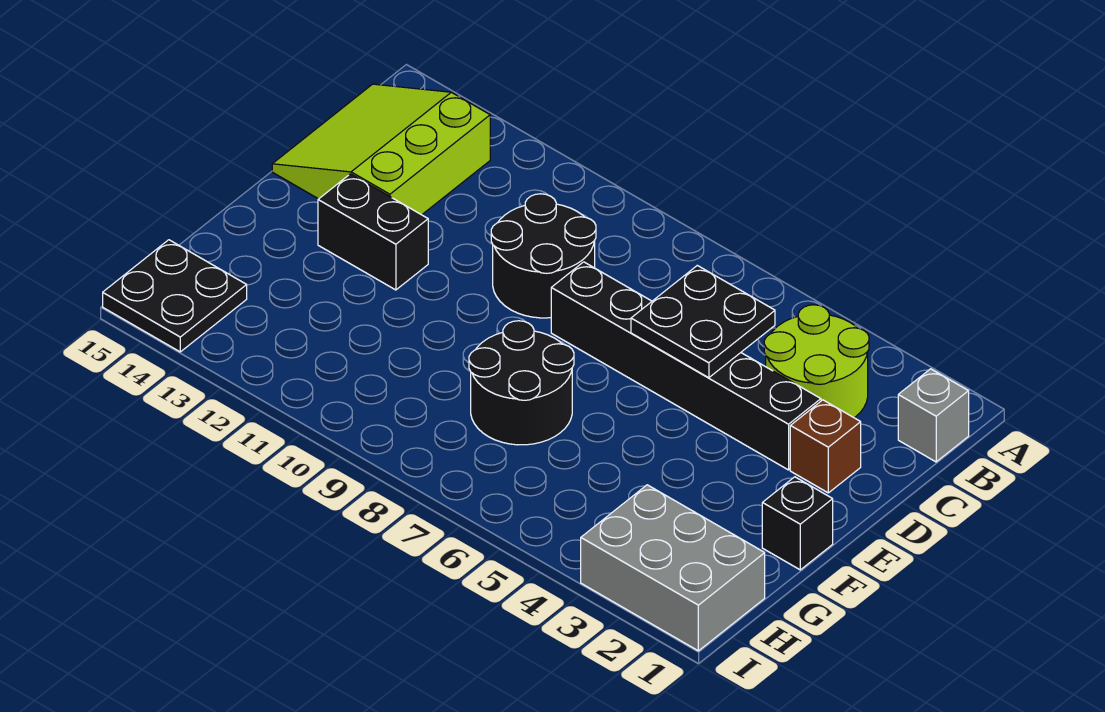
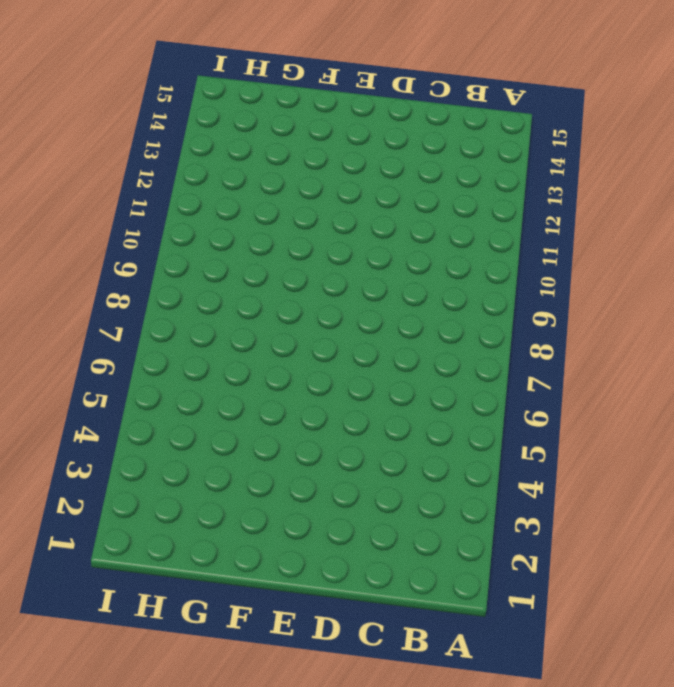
none -> grey brick B1 level 1
none -> lime round brick B3:C4 level 1
none -> lime slope B13:D15 level 1 top 13

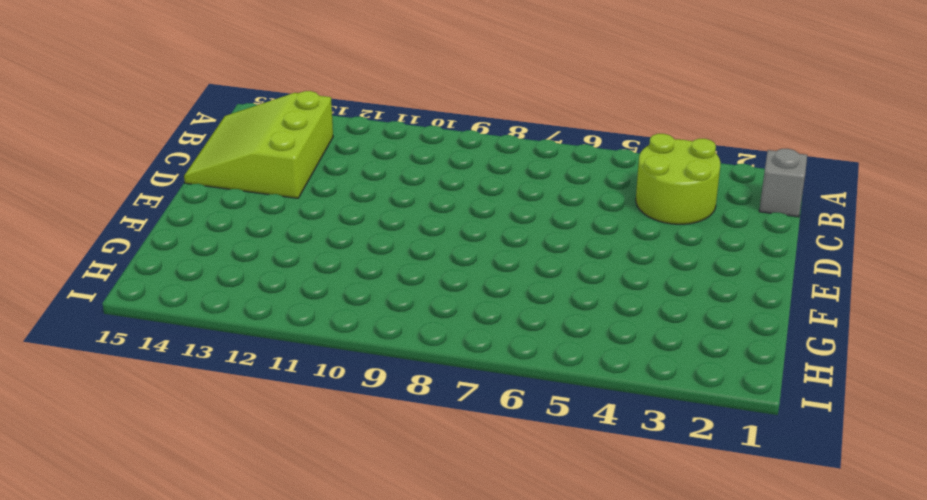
none -> black round brick C9:D10 level 1
none -> brown brick D2 level 1
none -> black brick D3:D8 level 1

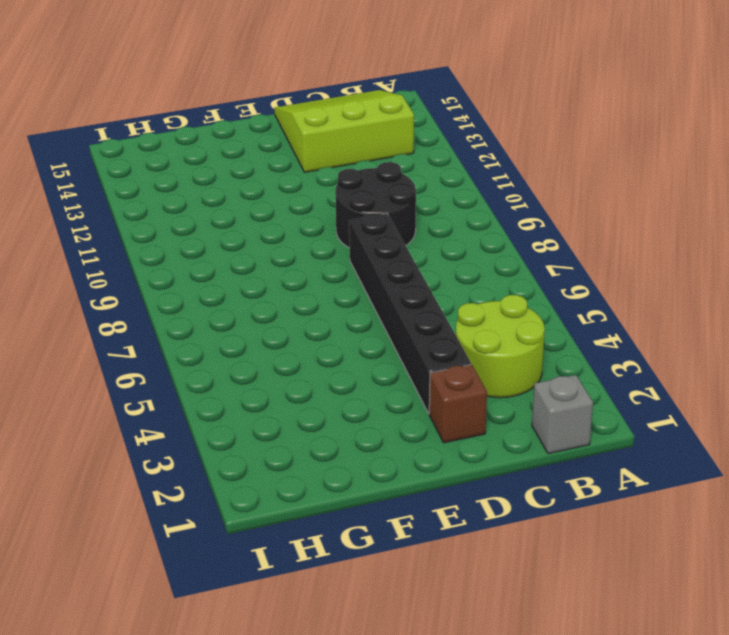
none -> black brick E12:E13 level 1
none -> black brick F1 level 1
none -> black round brick F7:G8 level 1

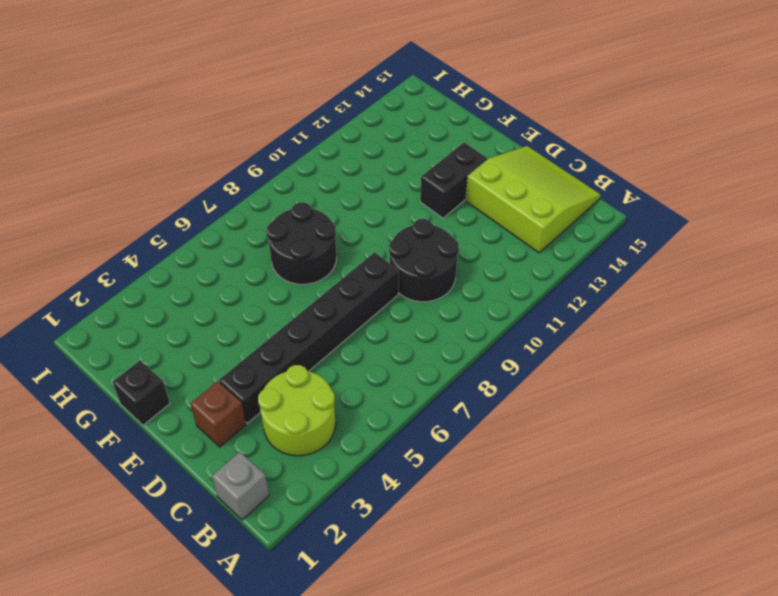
none -> grey brick H1:I3 level 1
none -> black plate H14:I15 level 1
none -> black plate C5:D6 level 2

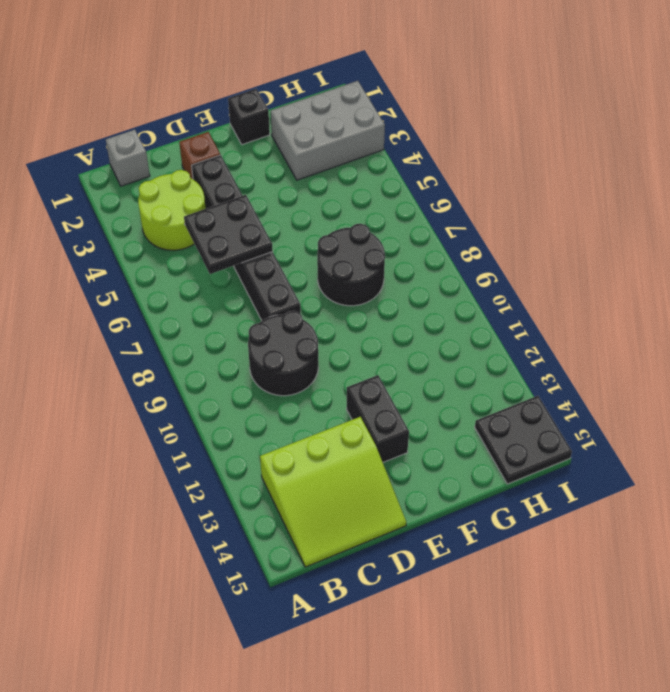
grey brick G2:I3 level 1 -> grey brick H1:I3 level 1

